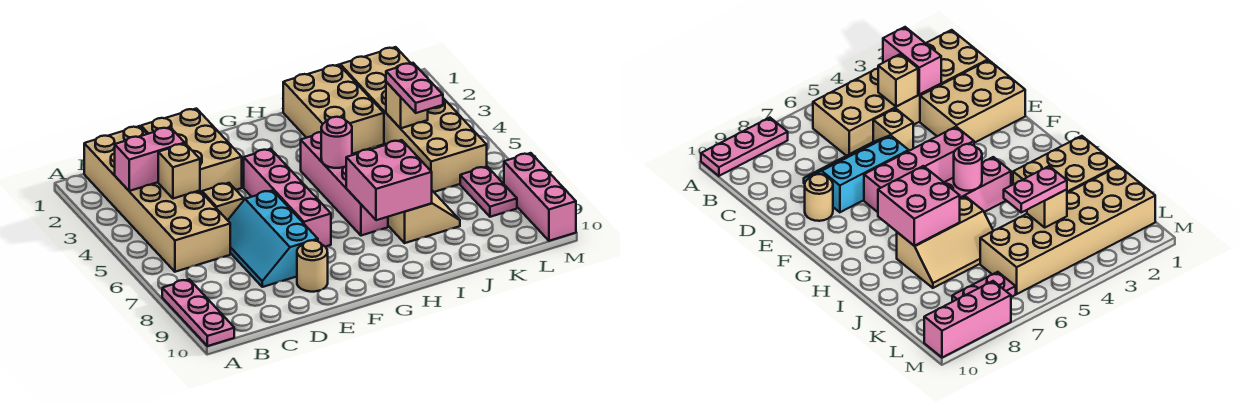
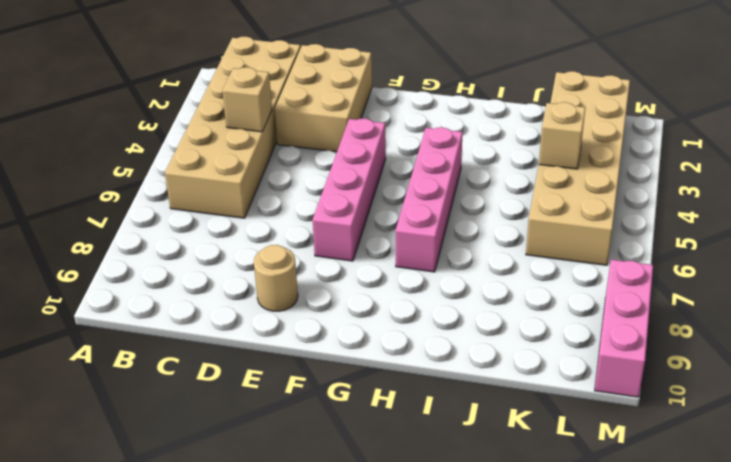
none -> pink plate A8:A10 level 1
none -> tan brick D5 level 1
none -> cyan slope D6:E8 level 1 top E

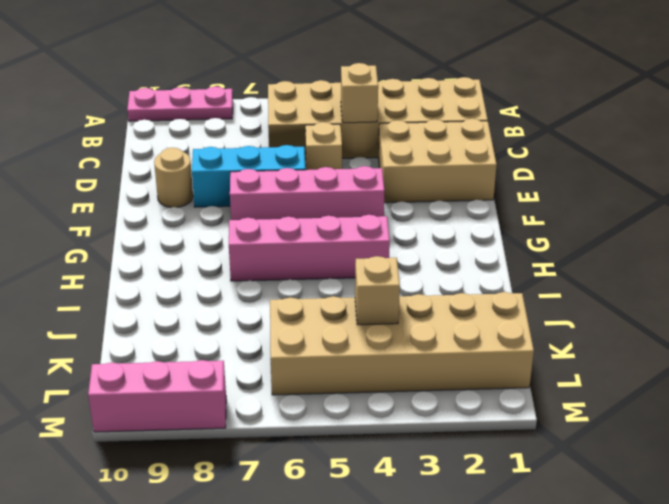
none -> tan brick I1:J3 level 1
none -> tan slope I6:J8 level 1 top I
none -> pink plate L7:L8 level 1

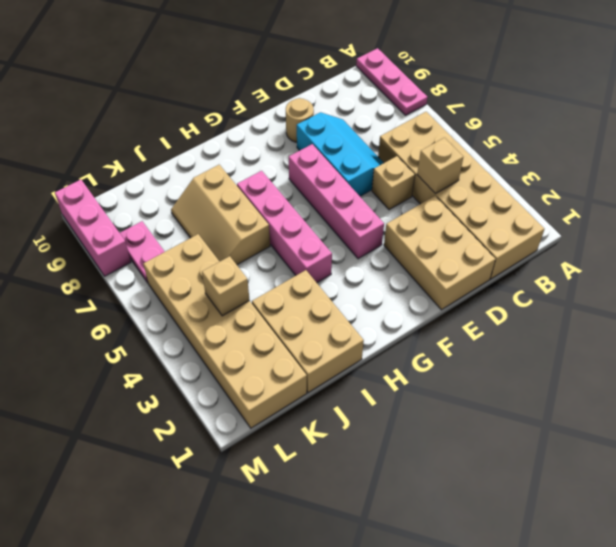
none -> pink brick B3:C3 level 2
none -> pink round brick H5 level 2
none -> pink brick H7:I8 level 2

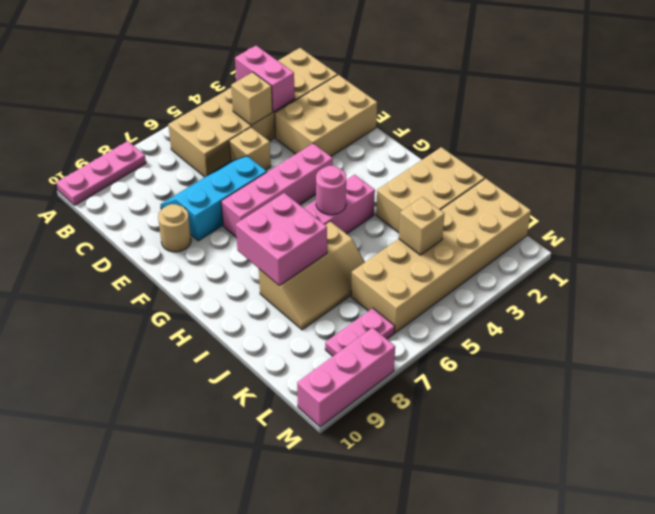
none -> pink plate K4:K5 level 3

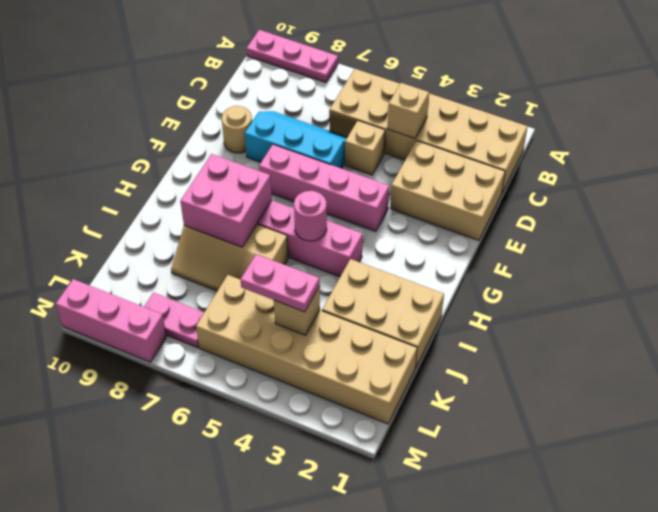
none -> pink brick B3:C3 level 2

